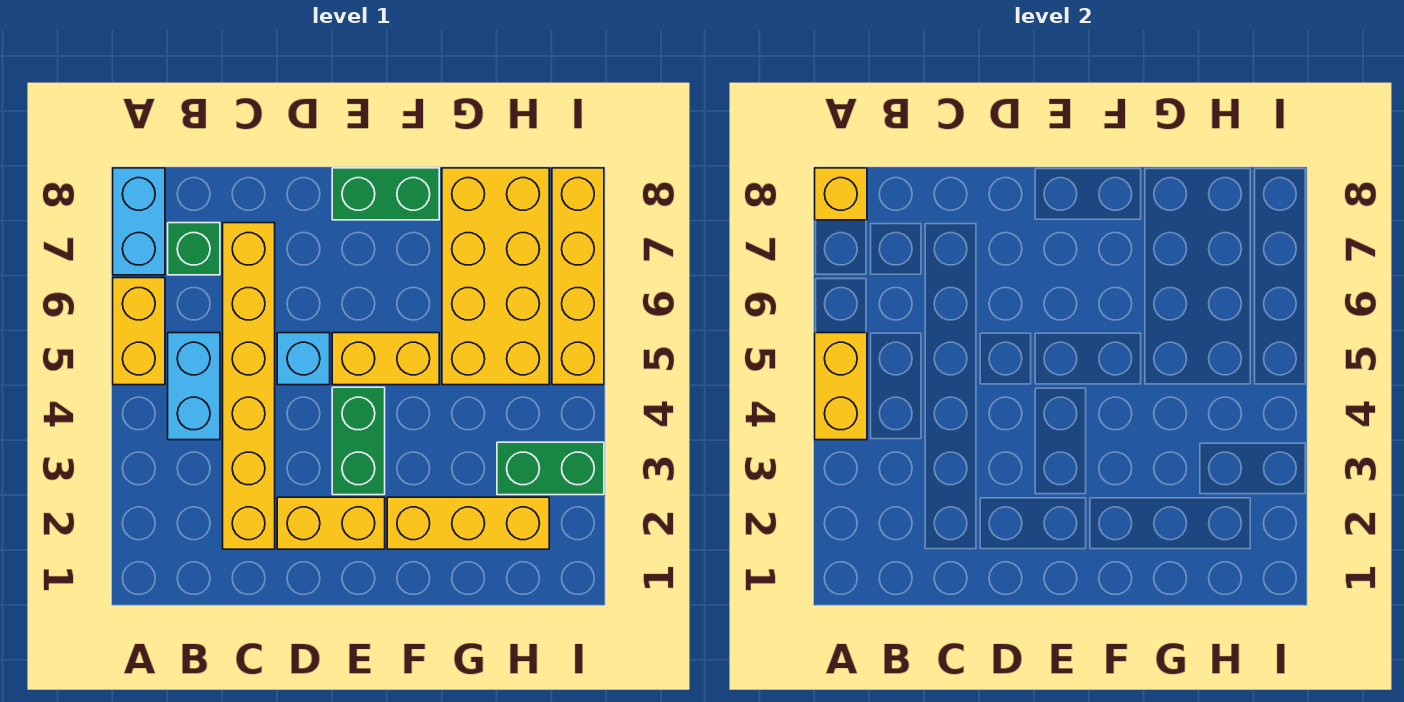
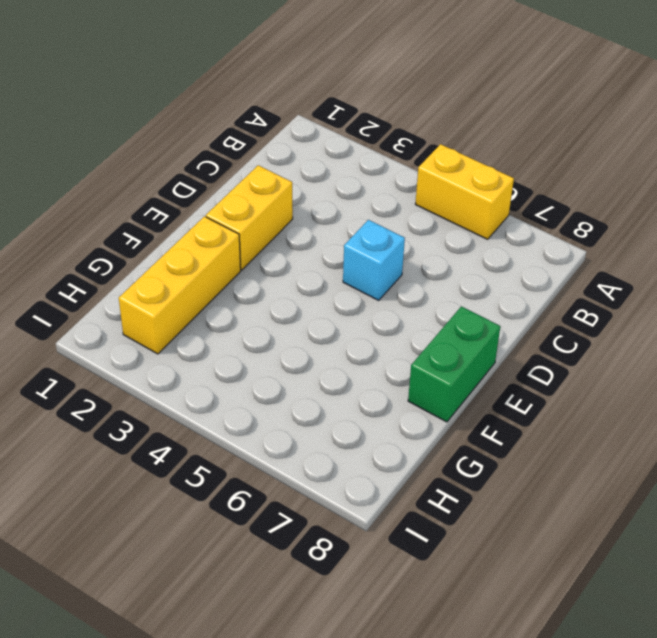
none -> cyan brick A7:A8 level 1
none -> cyan brick B4:B5 level 1
none -> green brick B7 level 1

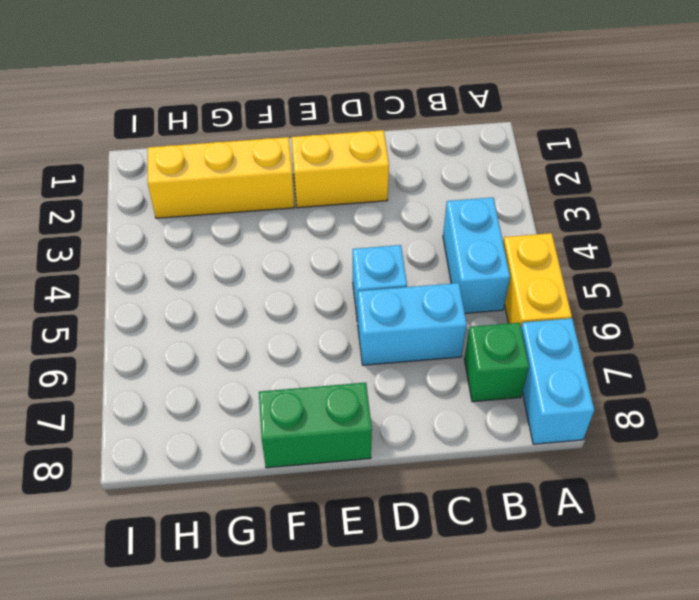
cyan brick C6:D6 level 1 -> yellow brick C2:C7 level 1
none -> green brick E3:E4 level 1
none -> yellow brick E5:F5 level 1
none -> yellow brick G5:H8 level 1

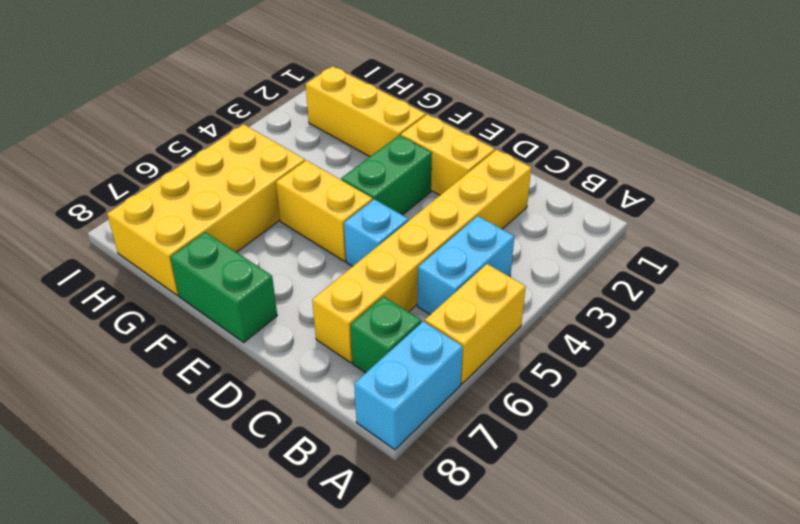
none -> green brick H3:I3 level 1
none -> yellow brick I5:I8 level 1
none -> yellow brick A4:A5 level 2

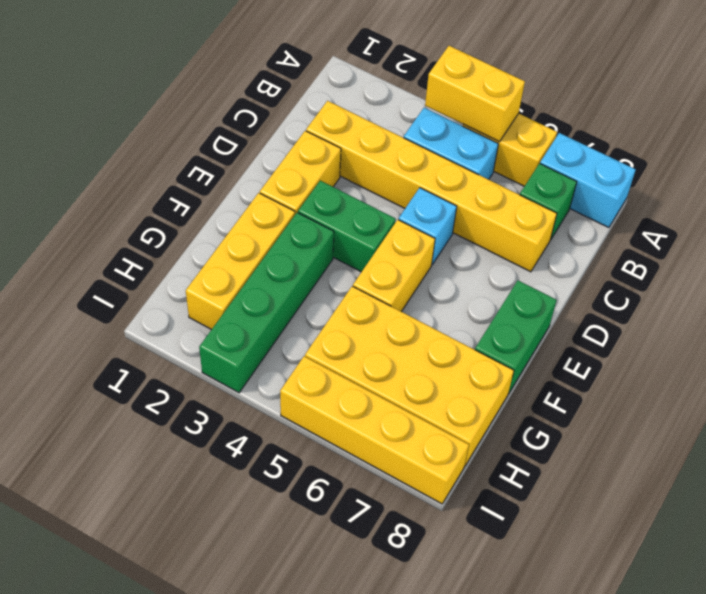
green brick F3:I3 level 1 -> green brick H3:I3 level 1
none -> yellow brick A8 level 2

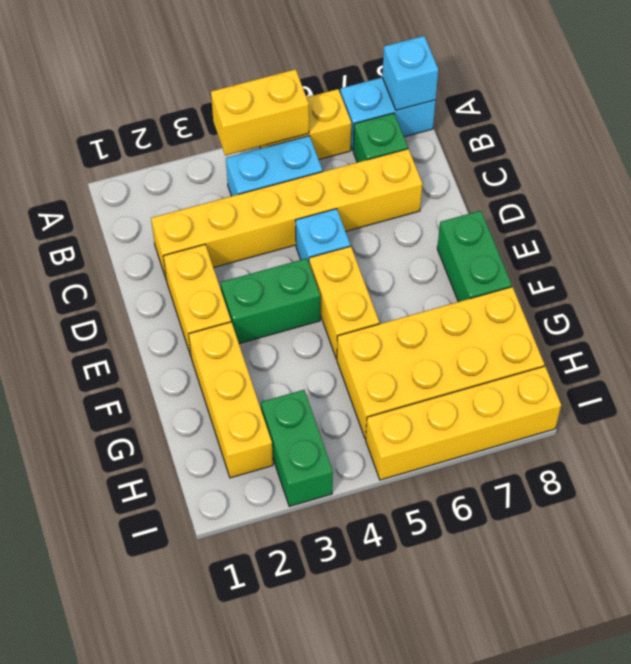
cyan brick A8 level 2 -> yellow brick A8 level 2

